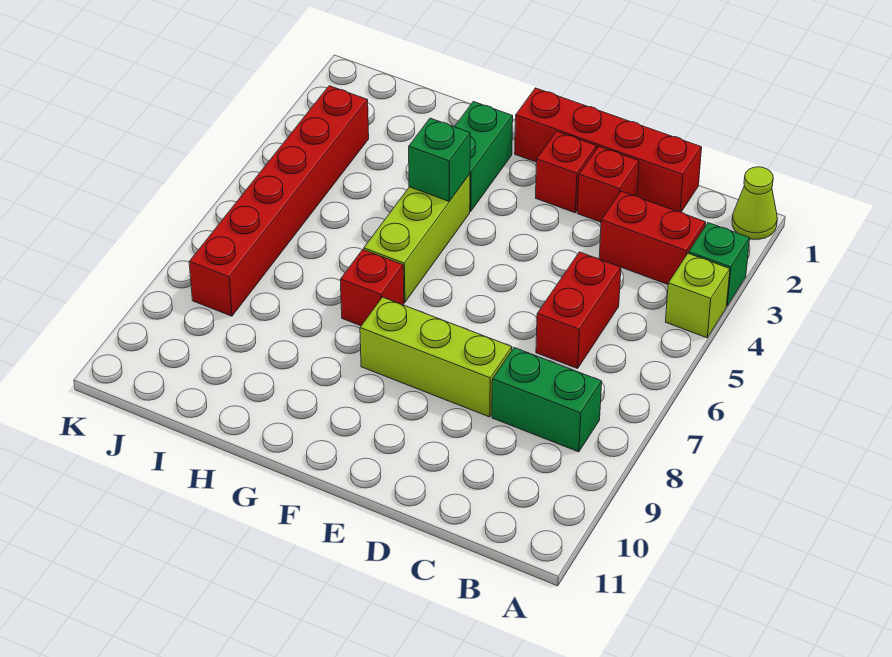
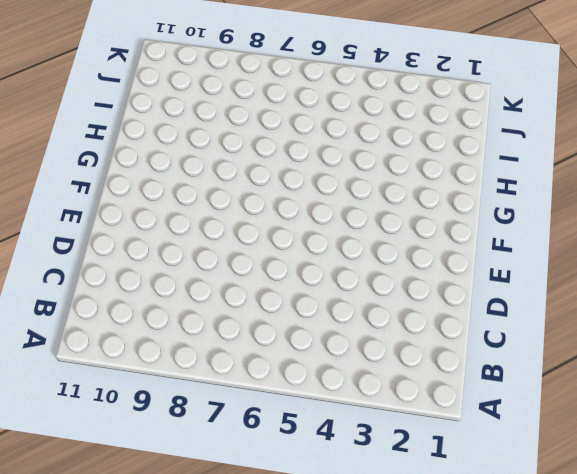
none -> lime cone A1 level 1
none -> green brick A3 level 1
none -> lime brick A4 level 1

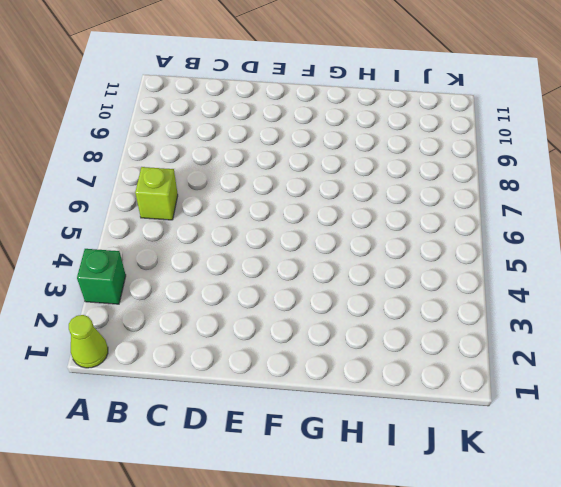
lime brick B6 level 1 -> lime brick A4 level 1
none -> red brick B3:C3 level 1
none -> green brick B8:C8 level 1
none -> red brick C1:F1 level 1

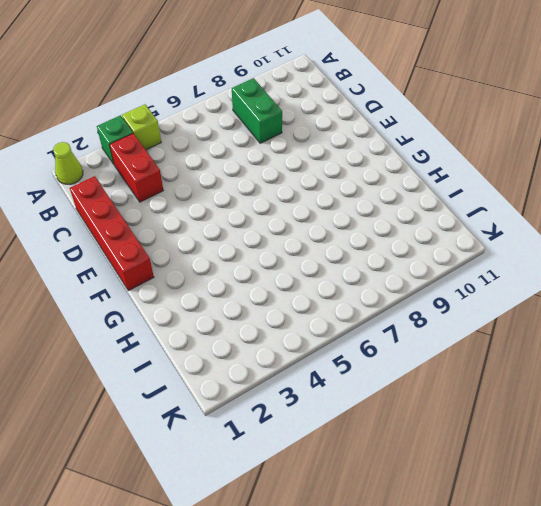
none -> red brick C5:C6 level 1
none -> red brick D2 level 1
none -> lime brick D8:F8 level 1

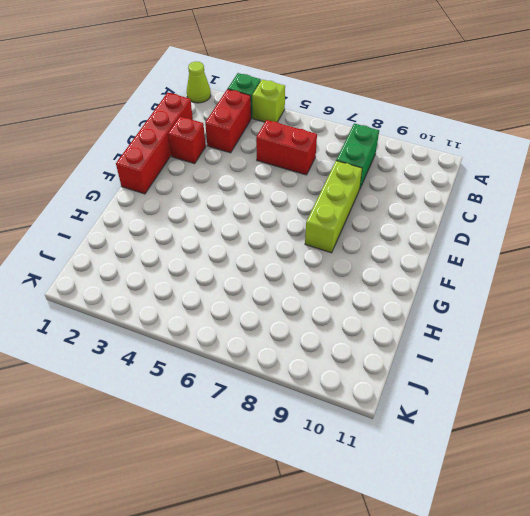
none -> red brick E2 level 1
none -> green brick G2:G3 level 1
none -> lime brick G4:G6 level 1

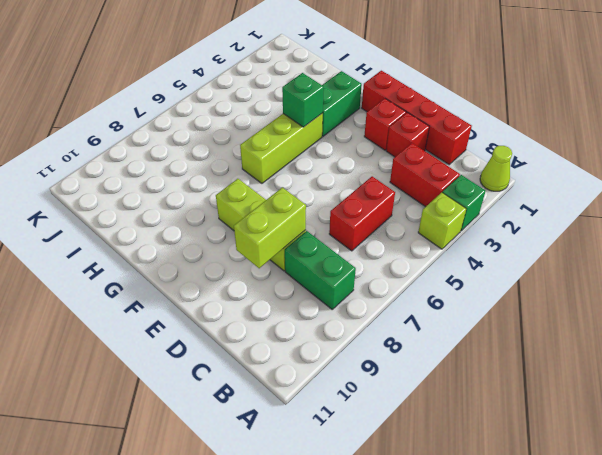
lime brick D8:D9 level 2 -> none
none -> red brick G7 level 1
none -> red brick J3:J8 level 1

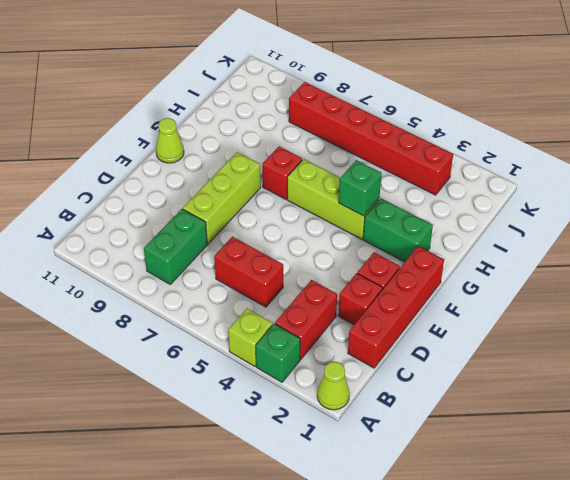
lime cone F11 level 1 -> none

